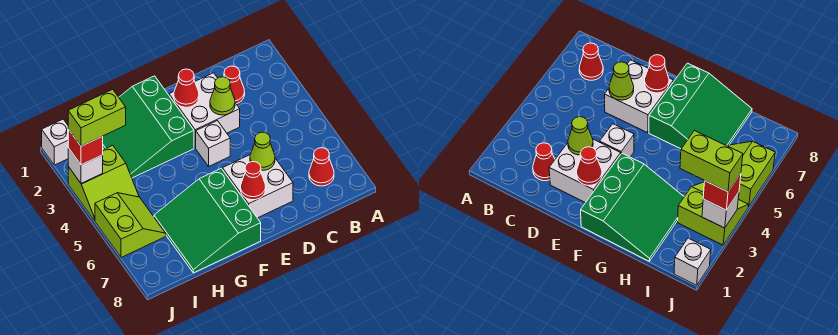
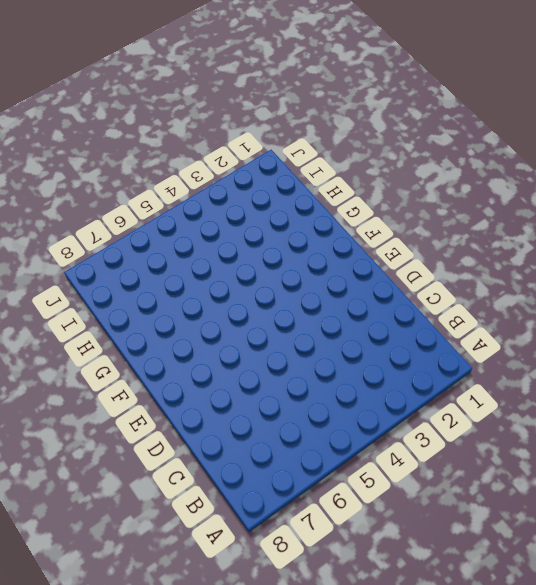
none -> red cone B7 level 1
none -> red cone C2 level 1
none -> white brick D2:E3 level 1

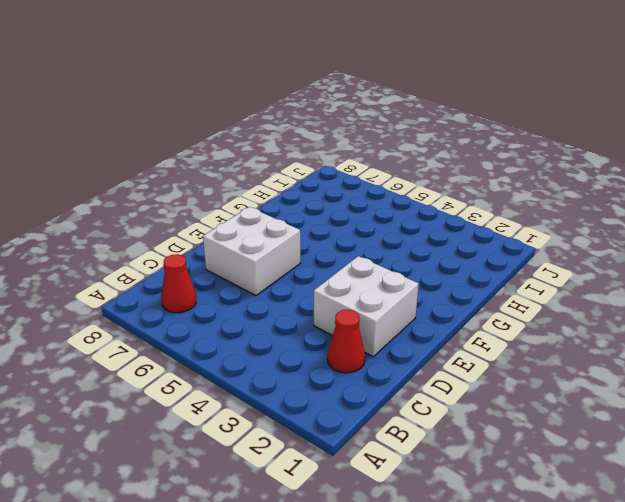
none -> white brick E4 level 1
none -> green slope F1:H3 level 1 top F
none -> green slope F6:H8 level 1 top F

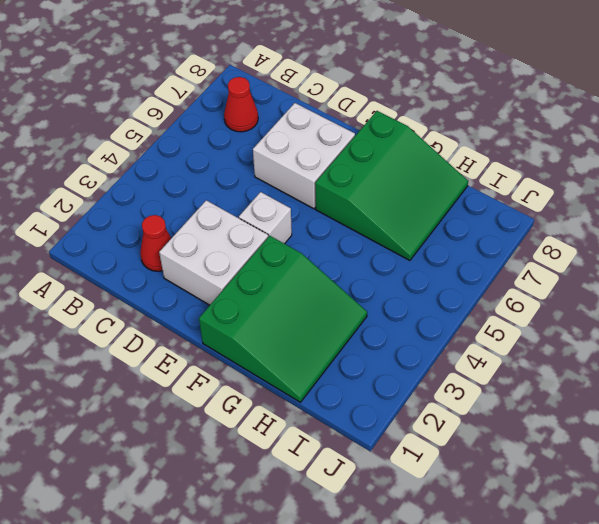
none -> lime slope I3:J4 level 1 top 3
none -> lime slope I5:J6 level 1 top J
none -> white brick J1 level 1

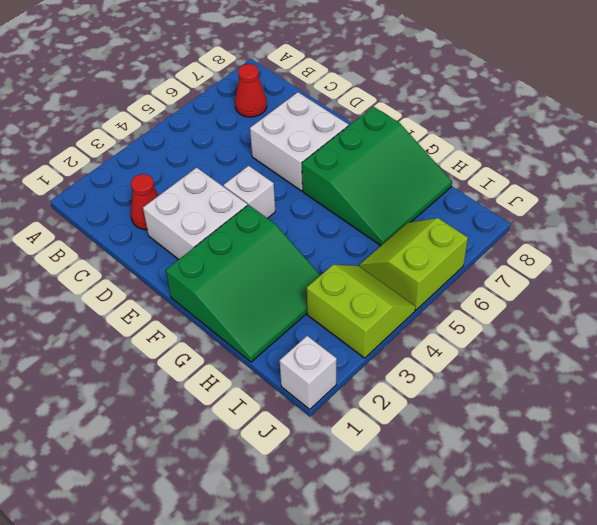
none -> lime cone D3 level 2
none -> lime cone D6 level 2
none -> red cone E2 level 2

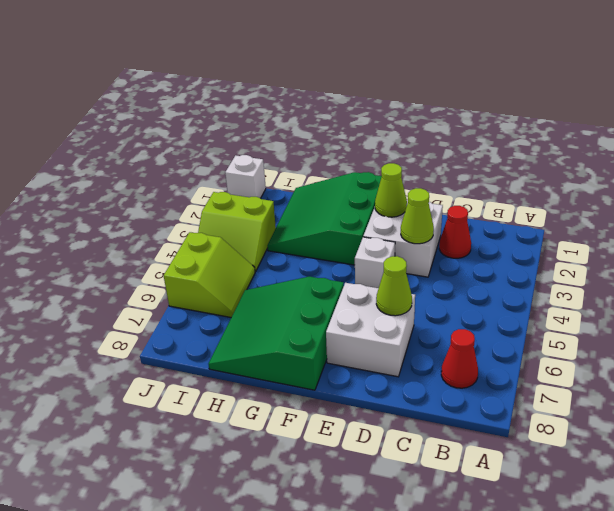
lime cone E2 level 2 -> red cone E2 level 2
none -> red cone E7 level 2
none -> white brick J3 level 2
none -> red brick J3 level 3

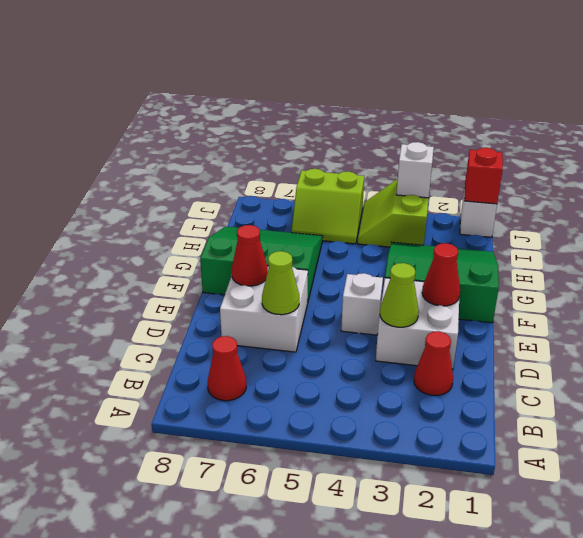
red brick J1 level 2 -> red brick J3 level 3
none -> lime brick I3:J3 level 4

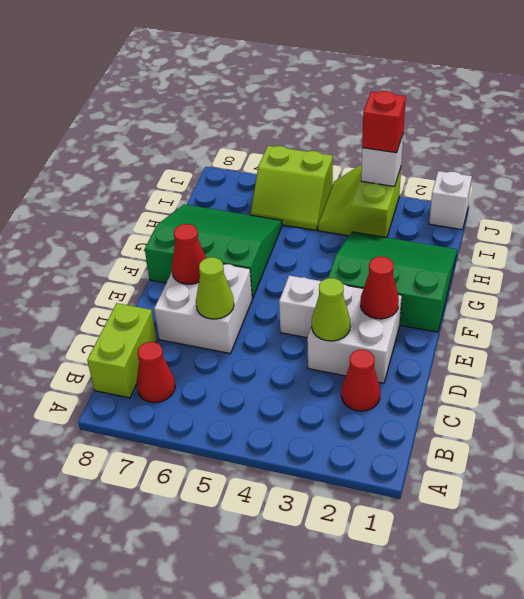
lime brick B8:C8 level 1 -> lime brick I3:J3 level 4

